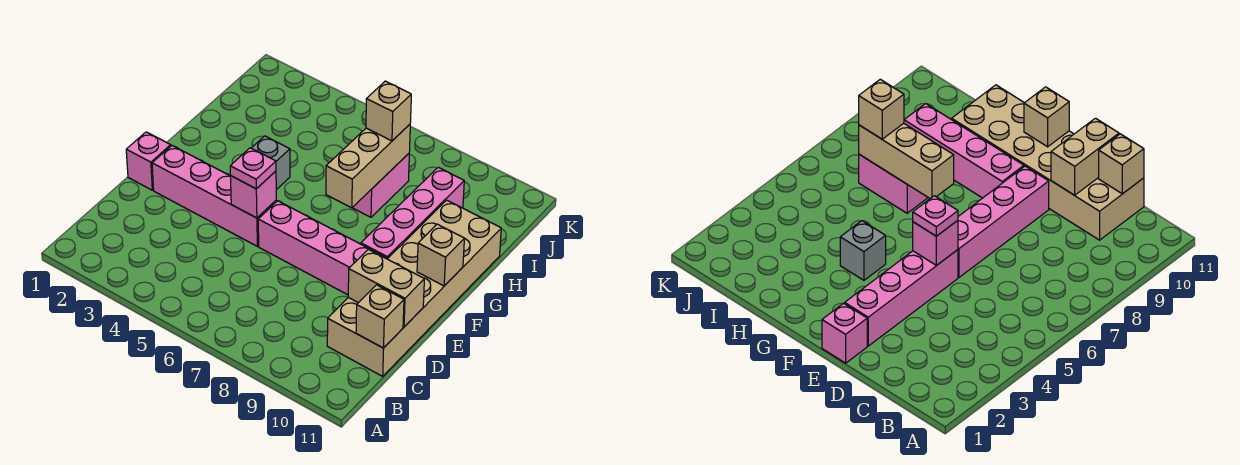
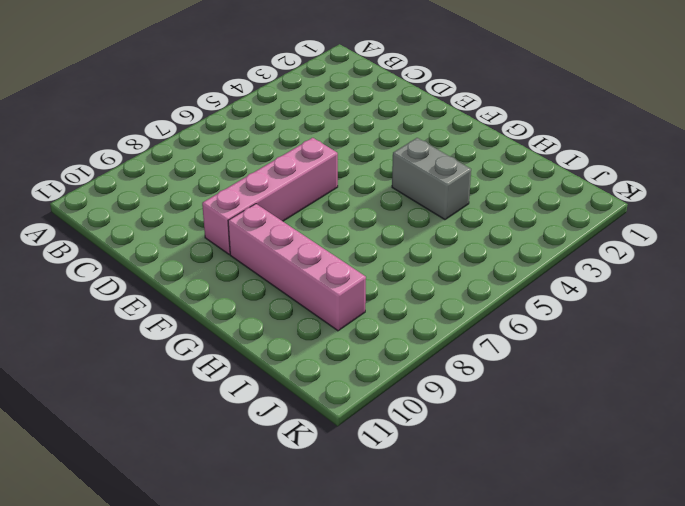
grey brick G4:H4 level 1 -> grey brick G4 level 1
none -> tan brick C10:H11 level 1
none -> pink brick E1 level 1
none -> pink brick E2:E5 level 1

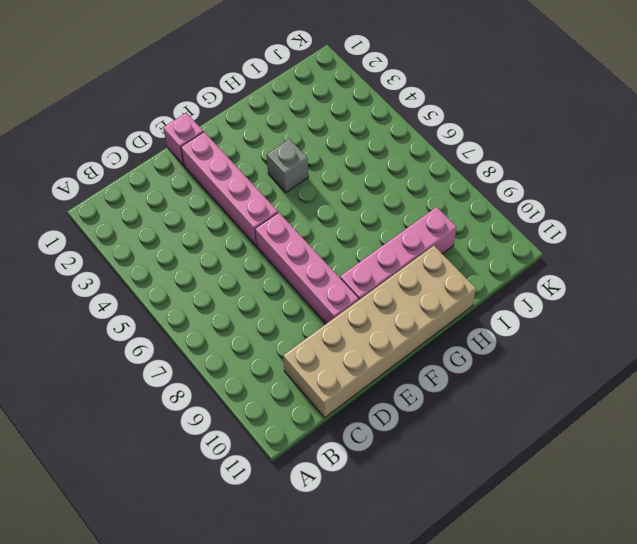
none -> pink brick H7:I7 level 1
none -> tan brick C11 level 2
none -> tan brick D10:D11 level 2

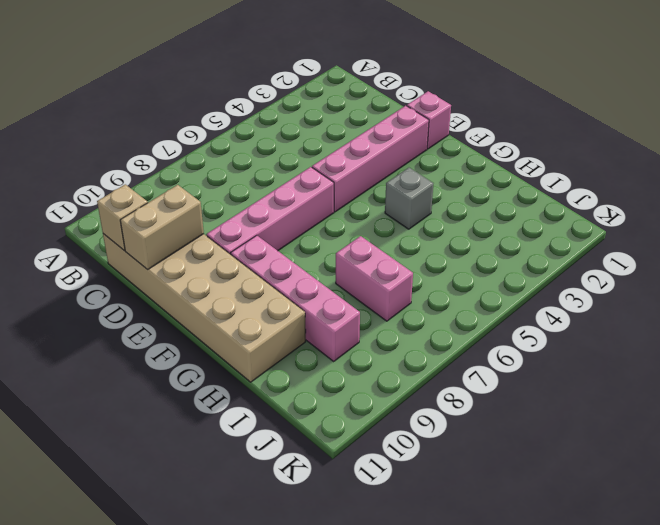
none -> pink brick E5 level 2
none -> tan brick F11 level 2
none -> tan brick G7:I7 level 2

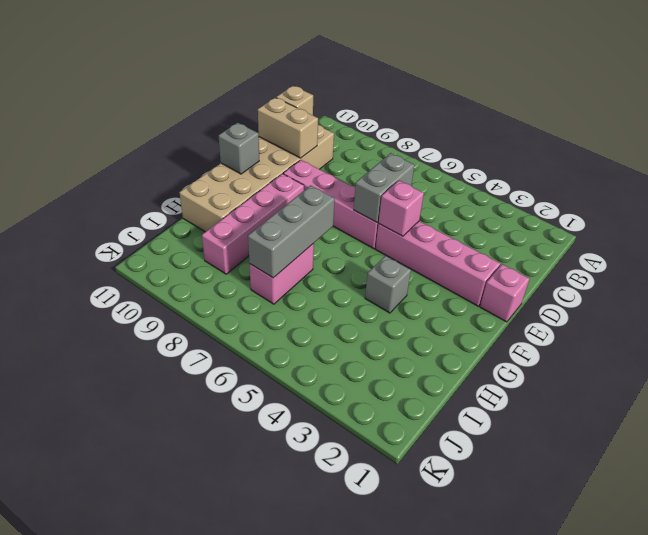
grey brick D6:E6 level 2 -> none
grey brick F11 level 2 -> tan brick F11 level 2
grey brick G7:I7 level 2 -> tan brick G7:I7 level 2
none -> pink plate E5 level 3
none -> tan brick I7 level 3

